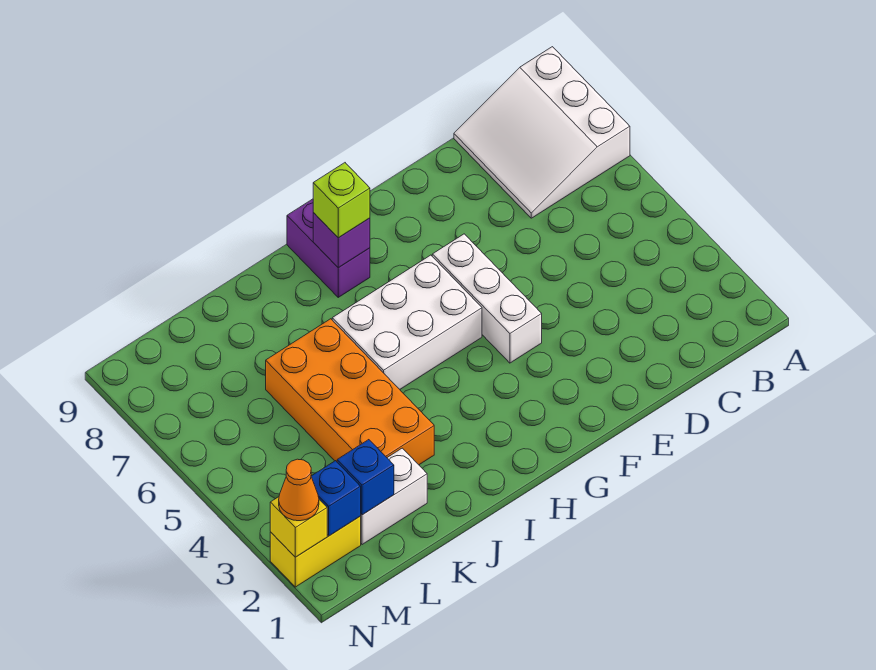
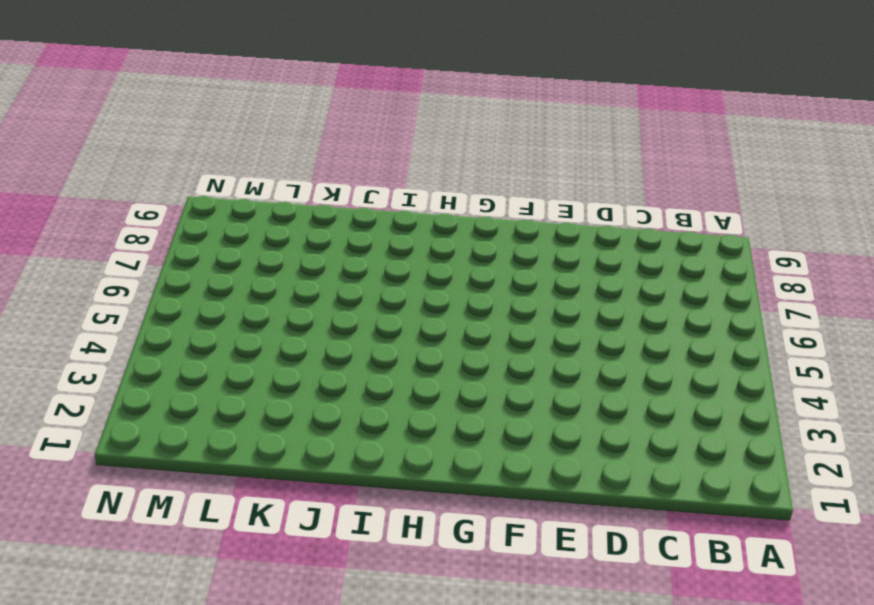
none -> white slope A7:C9 level 1 top A
none -> white brick F4:F6 level 1
none -> white brick G5:I6 level 1

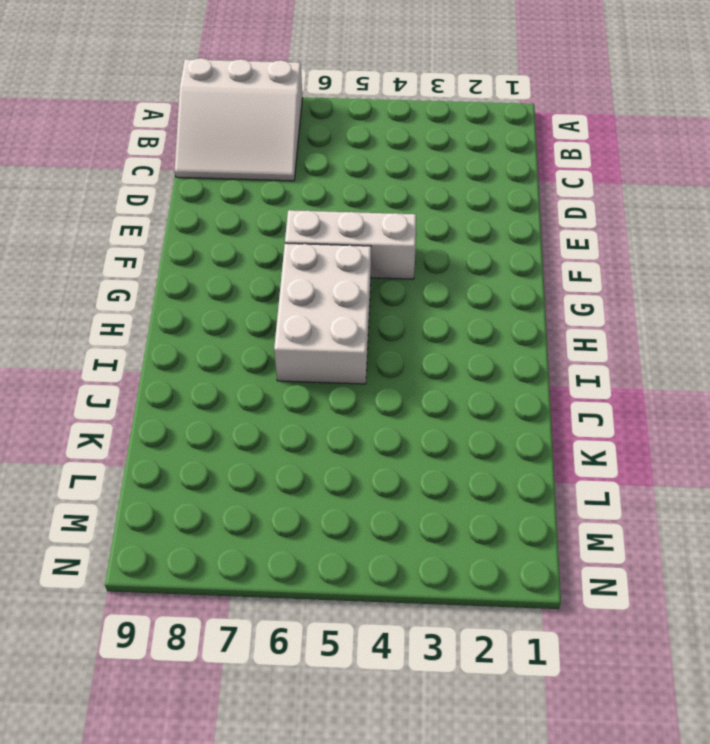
none -> purple brick H8:H9 level 1
none -> orange brick J3:K6 level 1
none -> white brick K2:L2 level 1

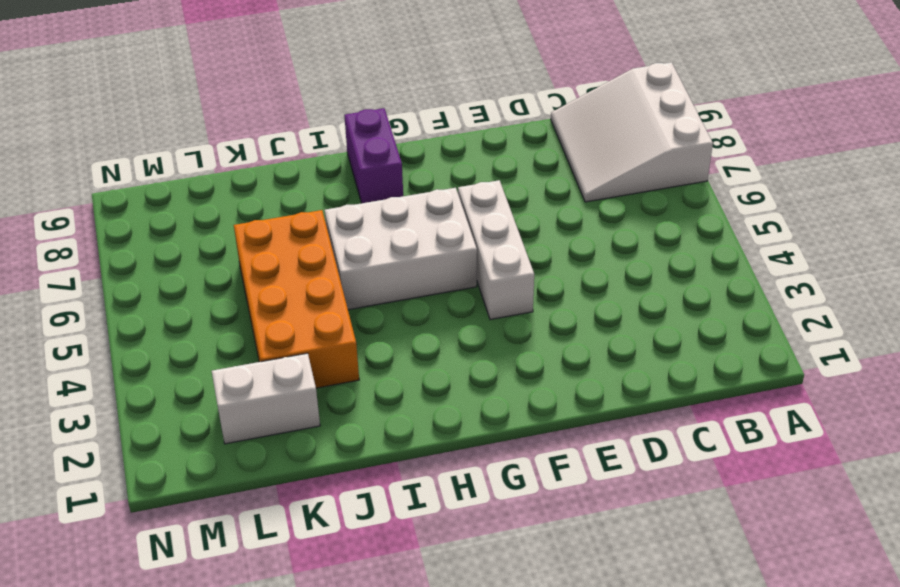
none -> yellow brick M2:N2 level 1
none -> purple brick H8 level 2
none -> blue brick L2 level 2

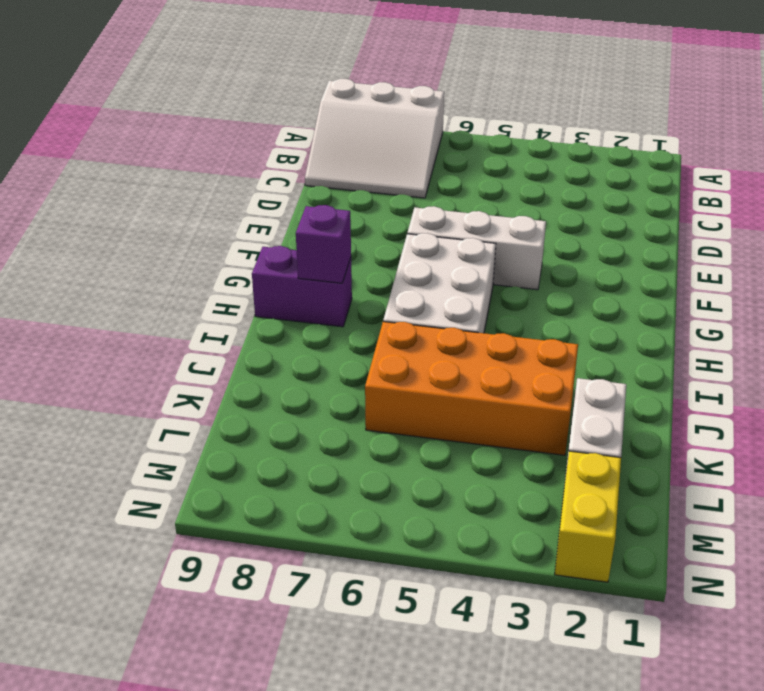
none -> blue brick L2 level 2
none -> blue brick M2 level 2
none -> yellow brick N2 level 2

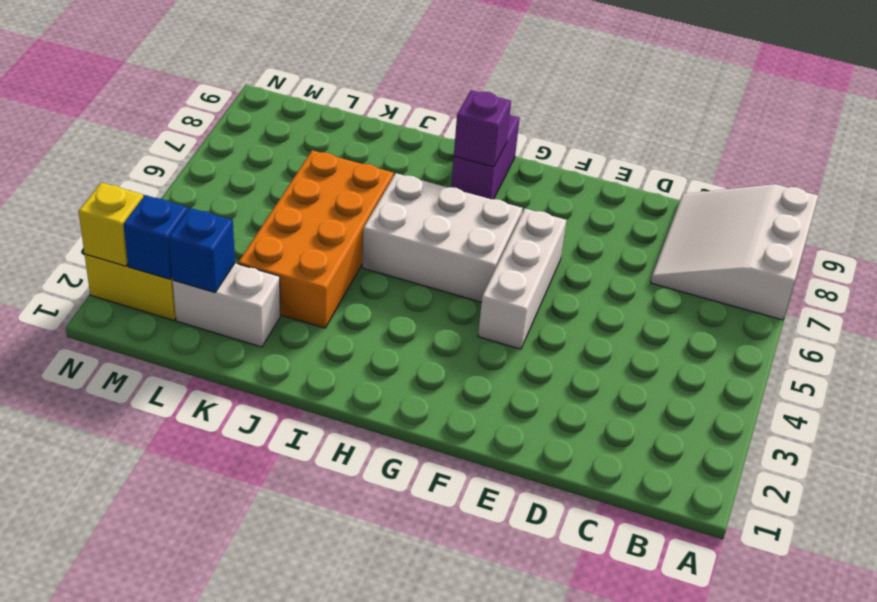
none -> lime brick H8 level 3
none -> orange cone N2 level 3

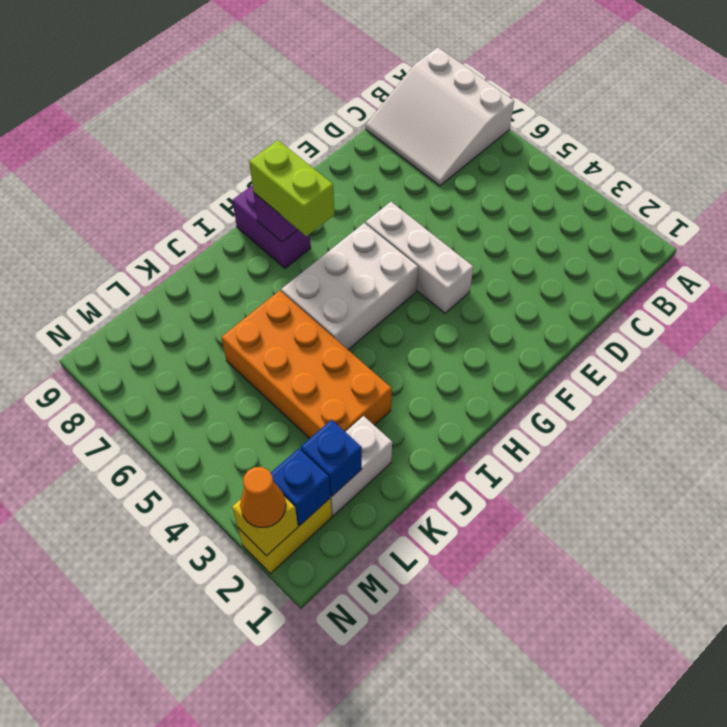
lime brick H7:H8 level 3 -> lime brick H8 level 3

